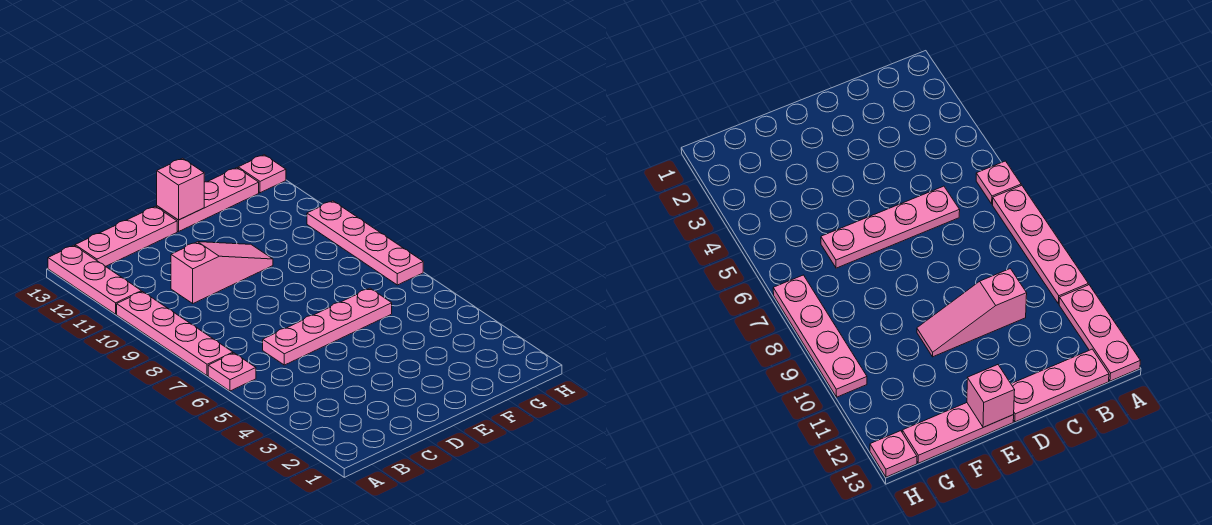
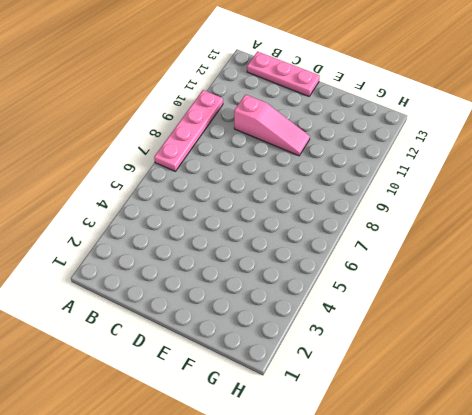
none -> pink plate A6 level 1
none -> pink plate A11:A13 level 1

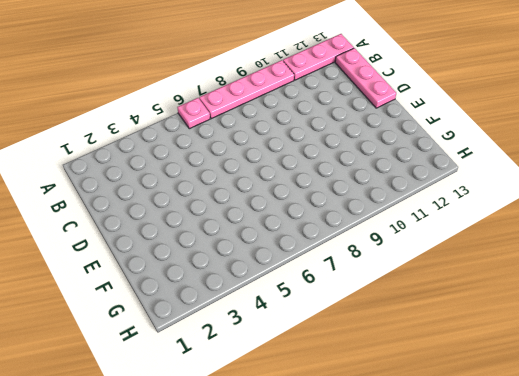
none -> pink plate C6:F6 level 1
none -> pink slope C10:E10 level 1 top C

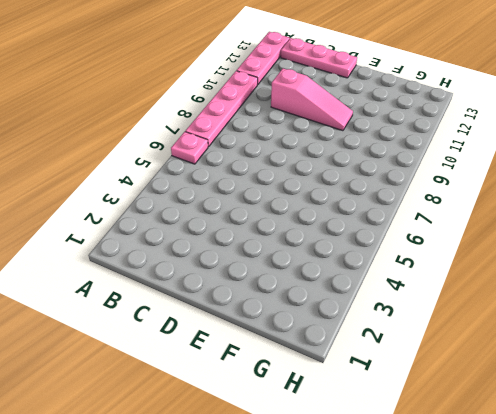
none -> pink plate C6:F6 level 1
none -> pink plate E13:G13 level 1

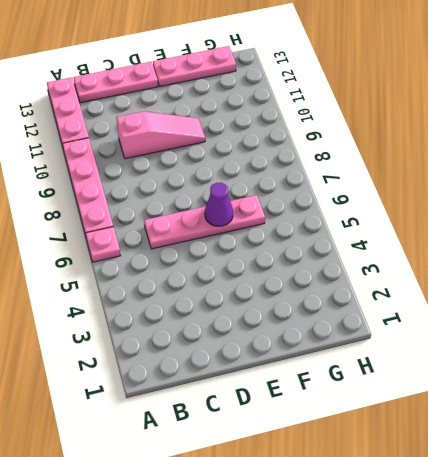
purple cone E6 level 2 -> none
none -> pink plate H7:H10 level 1
none -> pink plate H13 level 1

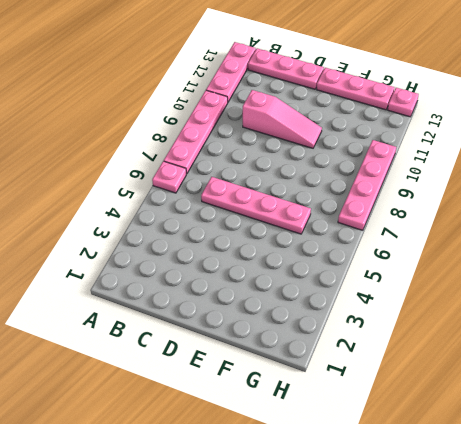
none -> pink brick E13 level 2

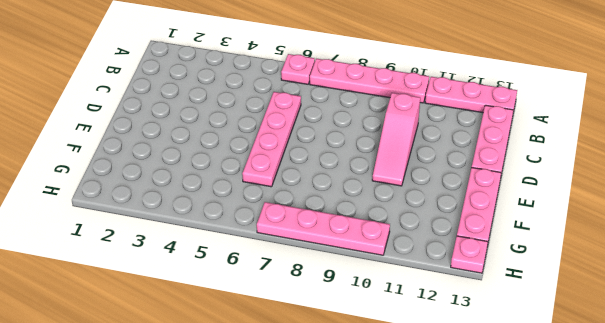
none -> pink brick E13 level 2

